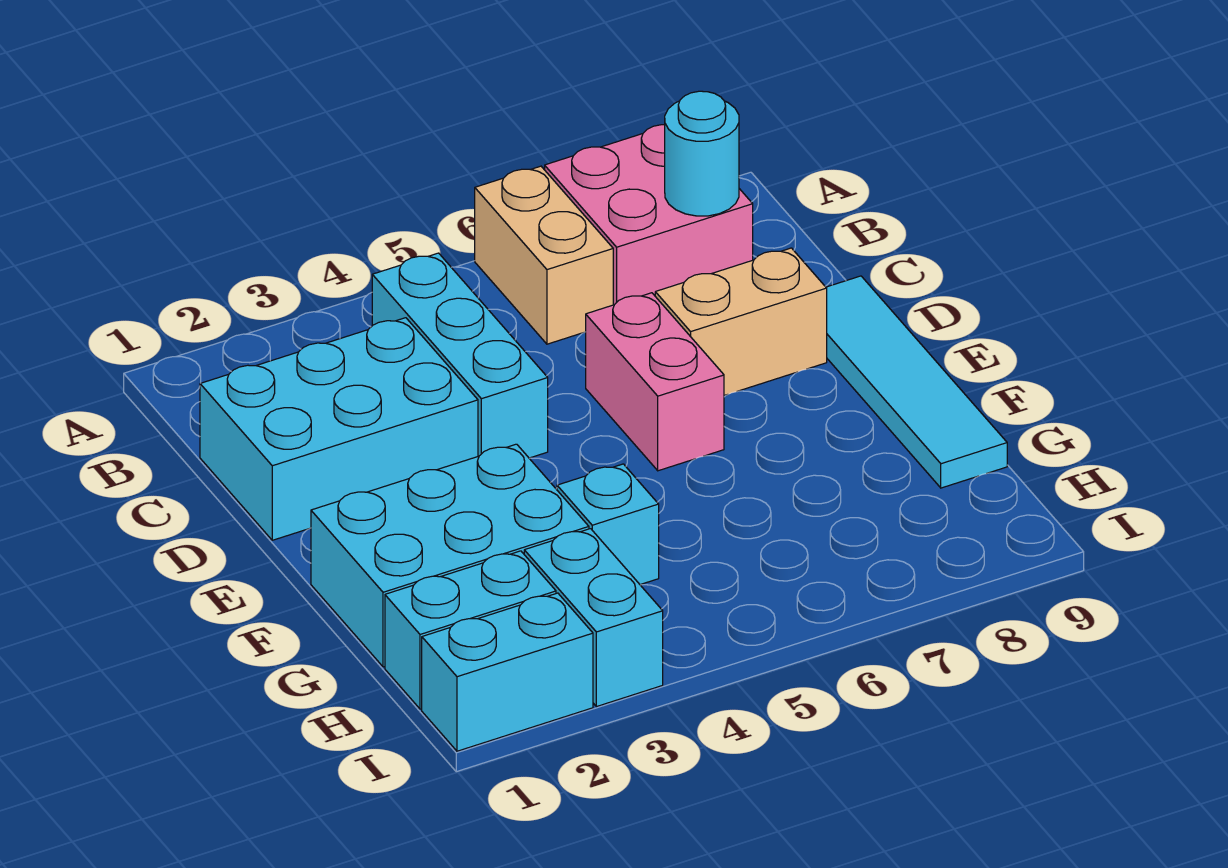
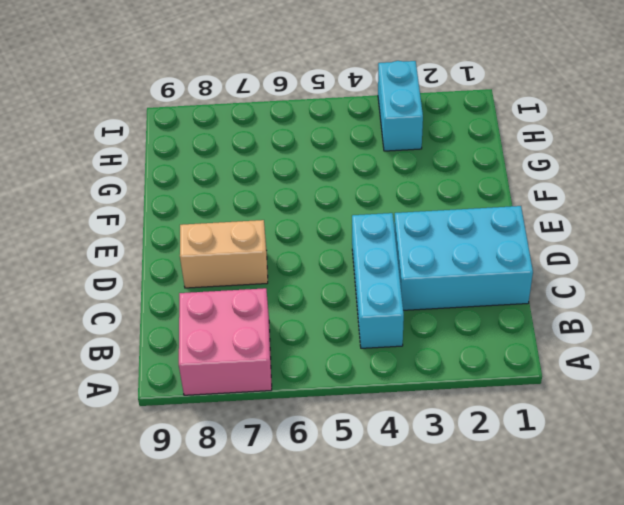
none -> tan brick A6:B6 level 1
none -> pink brick D6:E6 level 1
none -> cyan tile D9:G9 level 1

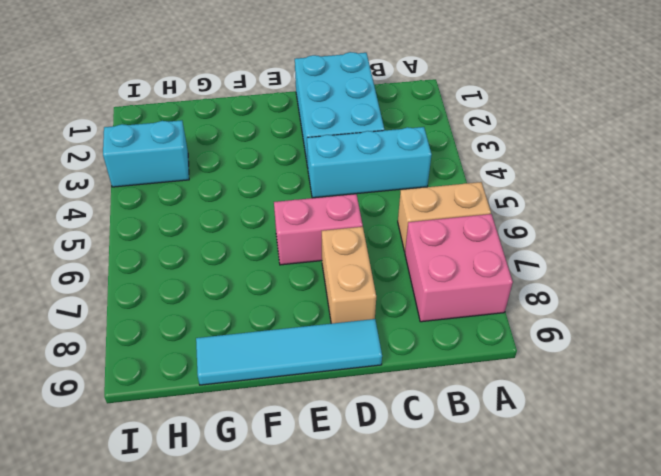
none -> cyan brick F1:G3 level 1
none -> cyan brick G4 level 1
none -> cyan brick H1:H2 level 1

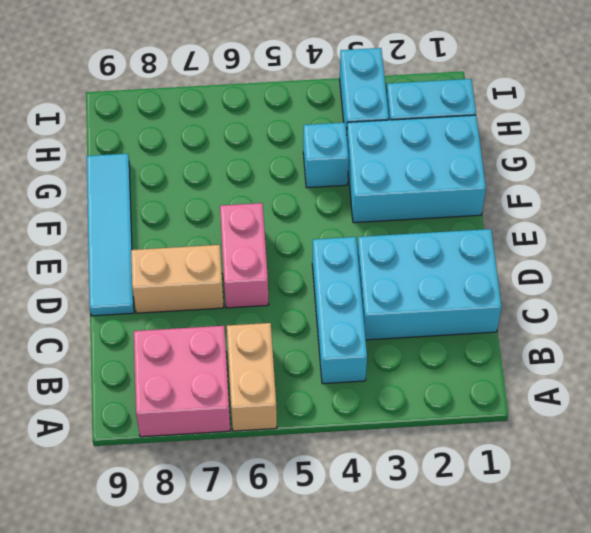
none -> cyan brick I1:I2 level 1
none -> cyan round brick B8 level 2

